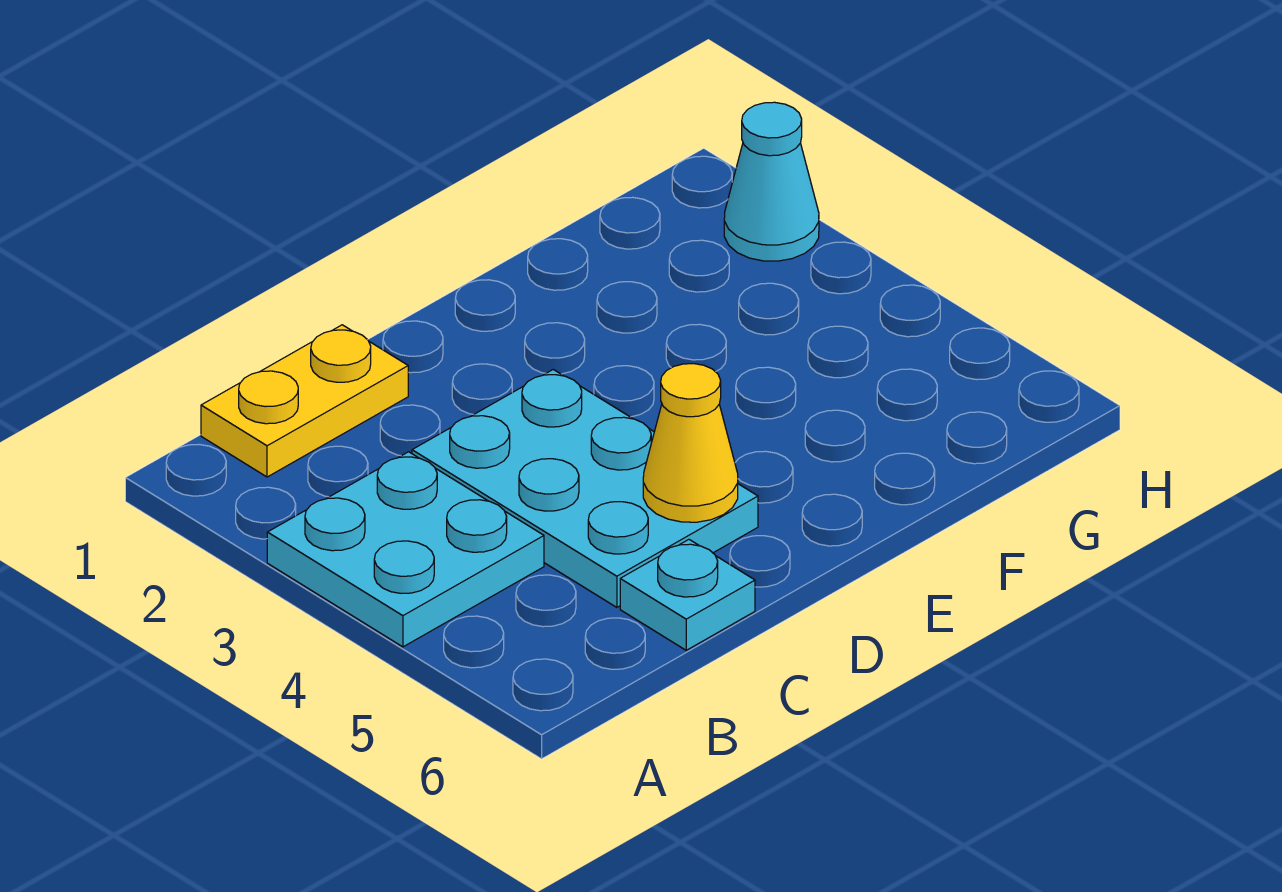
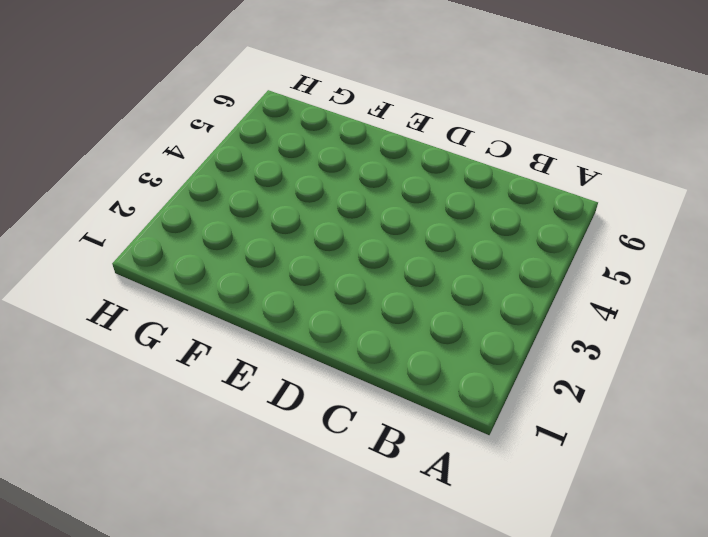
none -> cyan plate A3:B4 level 1
none -> yellow plate B1:C1 level 1

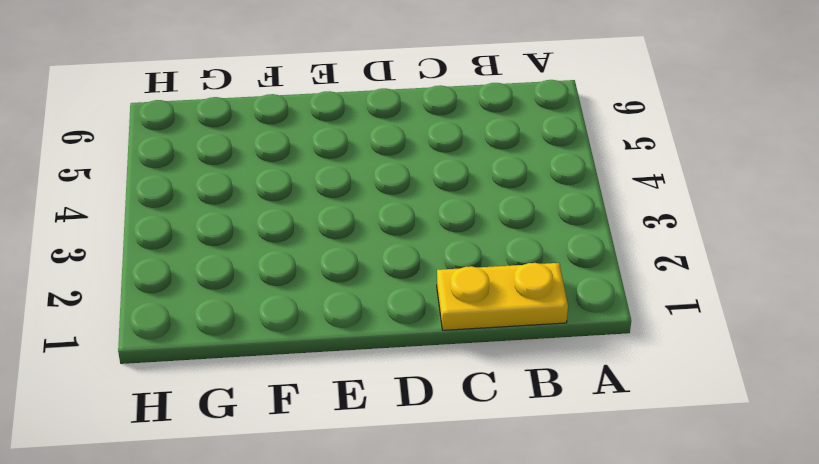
none -> cyan plate A3:B4 level 1
none -> cyan plate C3:D5 level 1

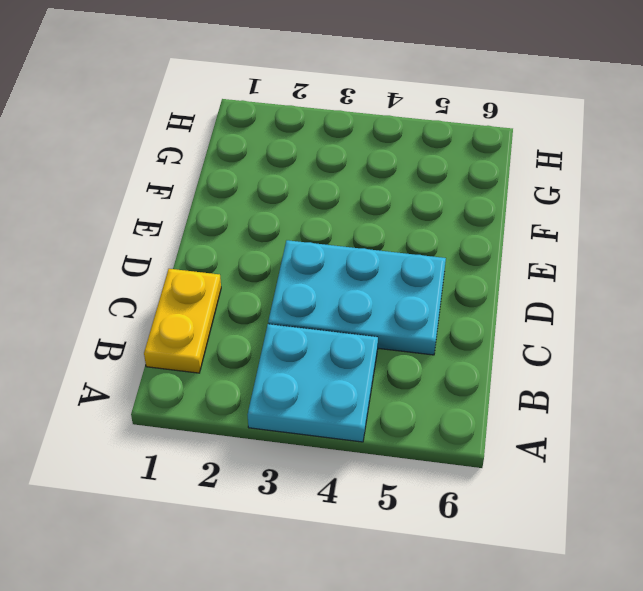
none -> cyan plate C6 level 1
none -> cyan cone H2 level 1

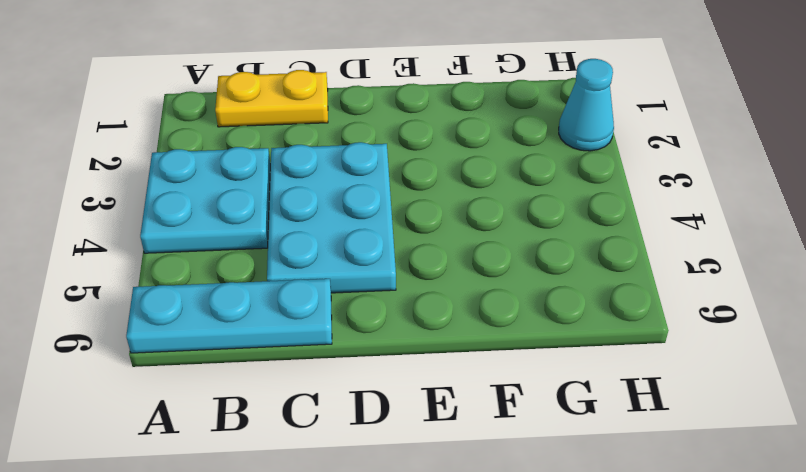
cyan plate A6:C6 level 1 -> cyan plate C6 level 1
none -> yellow cone D5 level 2

